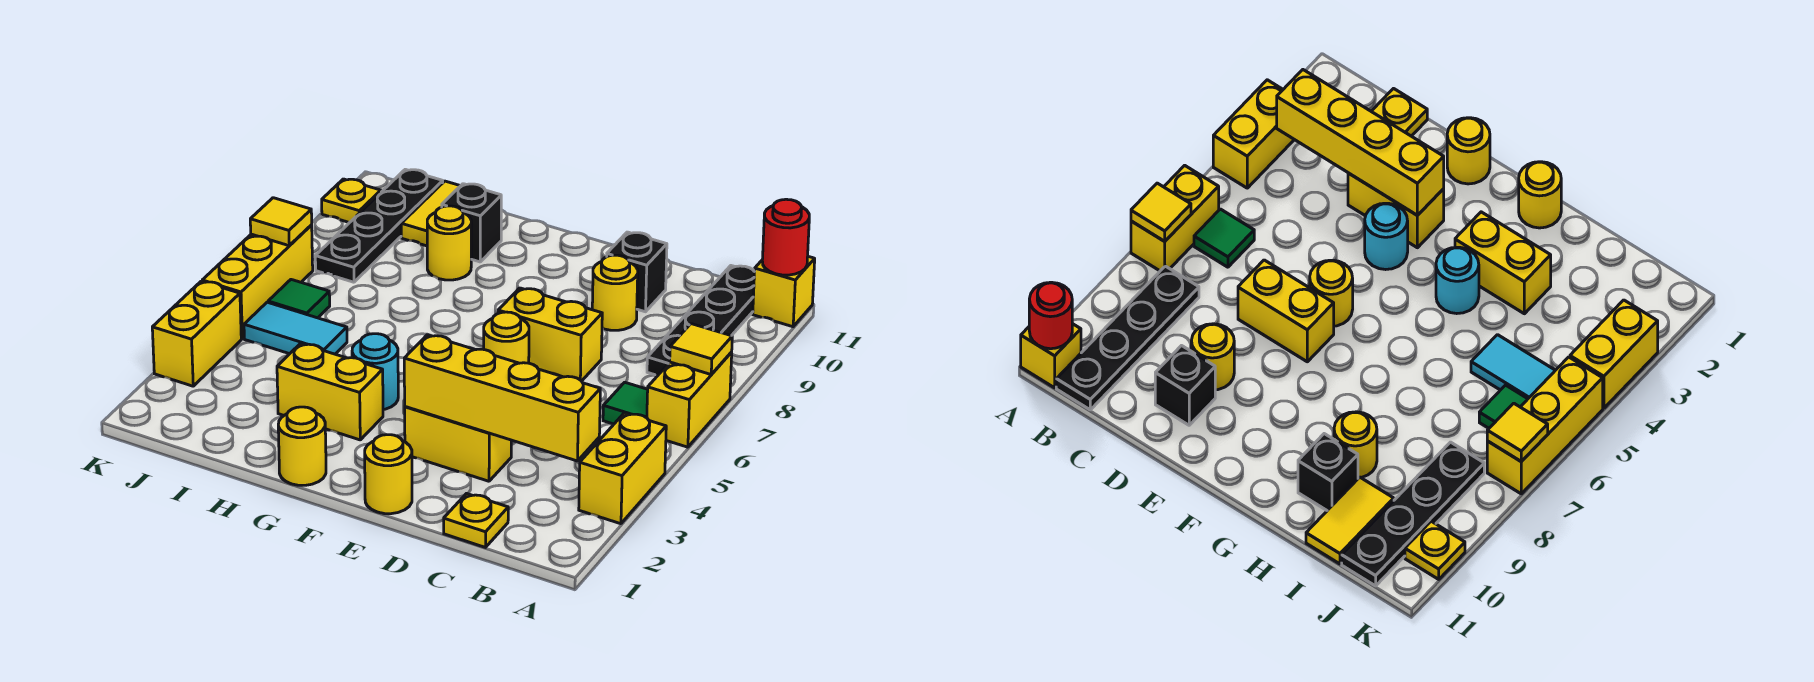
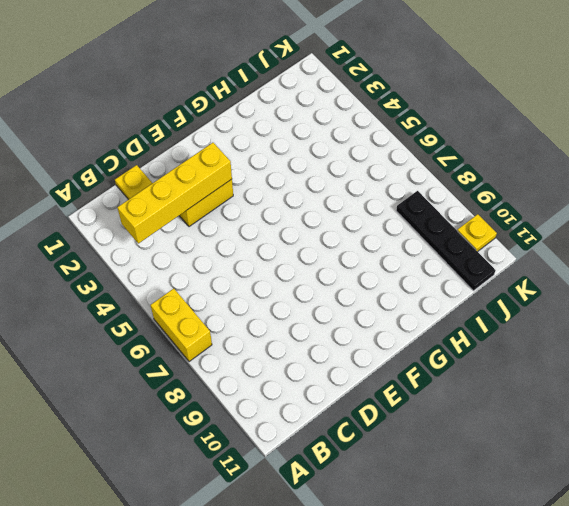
none -> yellow brick A3:A4 level 1
none -> yellow brick A11 level 1
none -> green tile B6 level 1

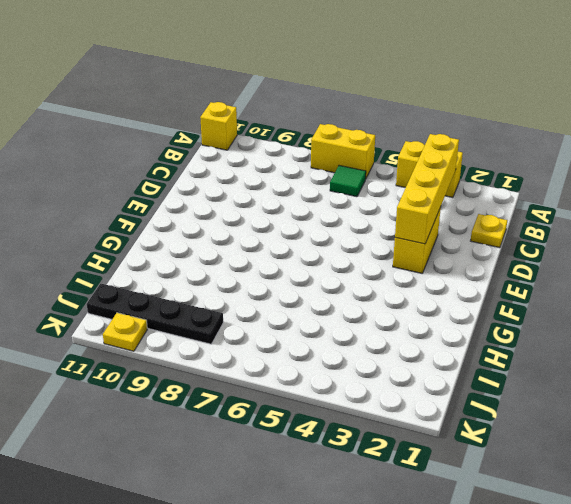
none -> black plate B8:B11 level 1
none -> yellow brick D7:E7 level 1
none -> yellow round brick D9 level 1

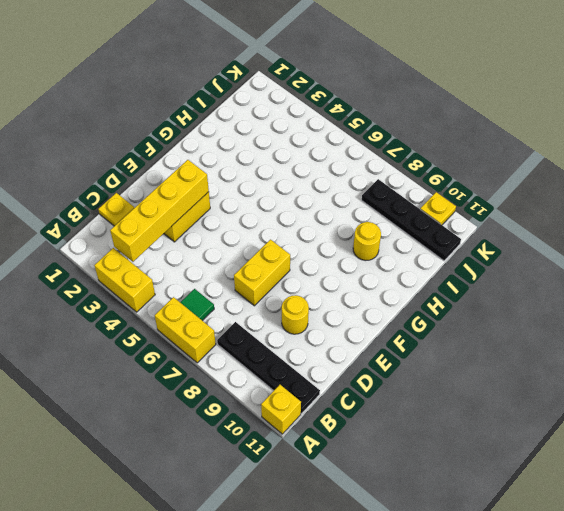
none -> black brick D10 level 1
none -> yellow round brick E1 level 1
none -> cyan round brick E4 level 1

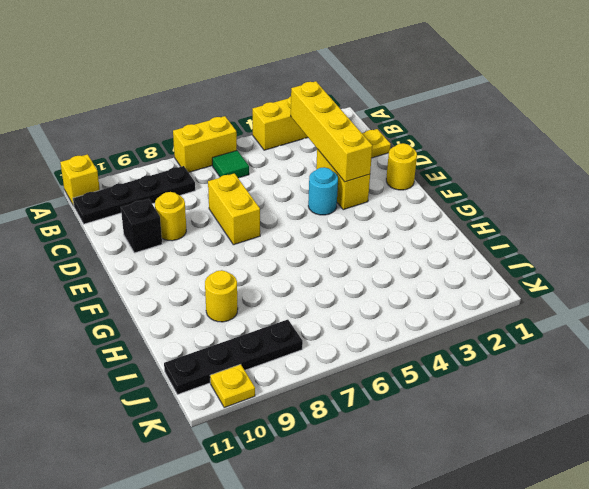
none -> yellow round brick E6 level 1
none -> yellow round brick G1 level 1
none -> yellow brick G3:H3 level 1

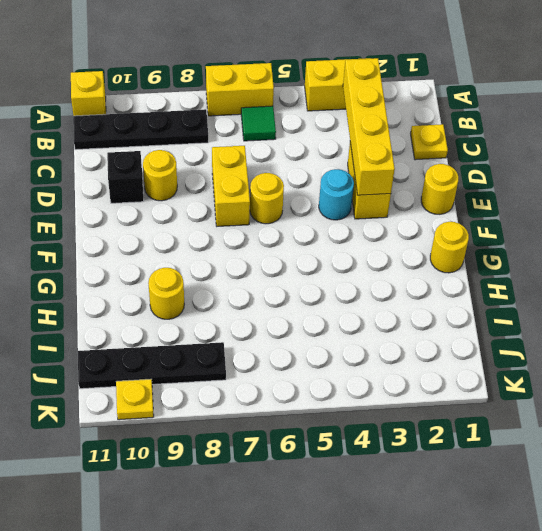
none -> yellow brick G3:H3 level 1
none -> cyan round brick G4 level 1
none -> black brick H10 level 1

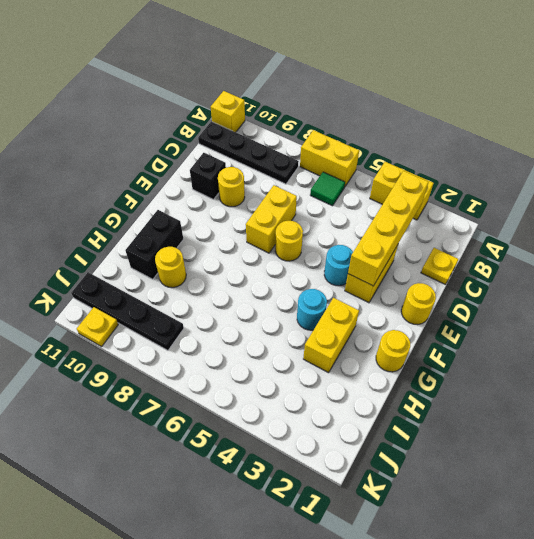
black brick G10:H10 level 1 -> black brick H10 level 1
none -> cyan tile I5:J5 level 1
none -> yellow tile I10:I11 level 1
none -> green tile J6 level 1

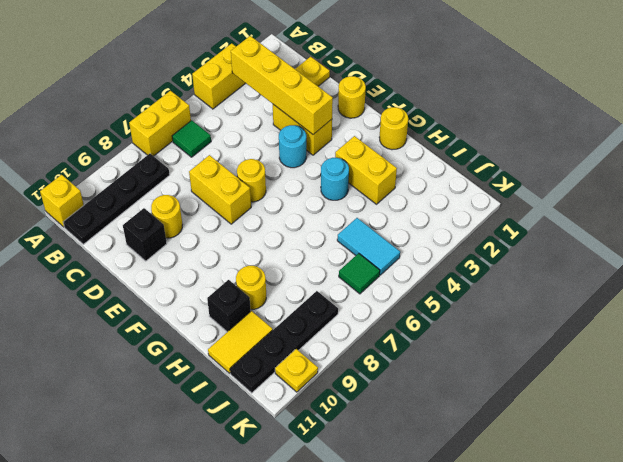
none -> yellow brick K3:K4 level 1
none -> yellow brick K5:K7 level 1
none -> yellow tile A7 level 2

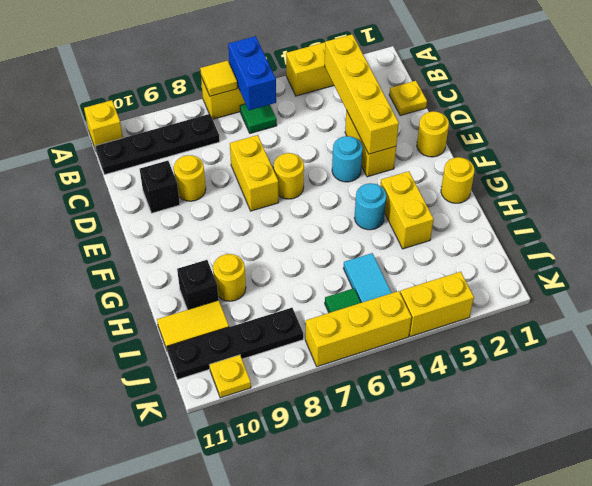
blue brick A6:B6 level 2 -> none
none -> red round brick A11 level 2
none -> yellow tile K7 level 2

